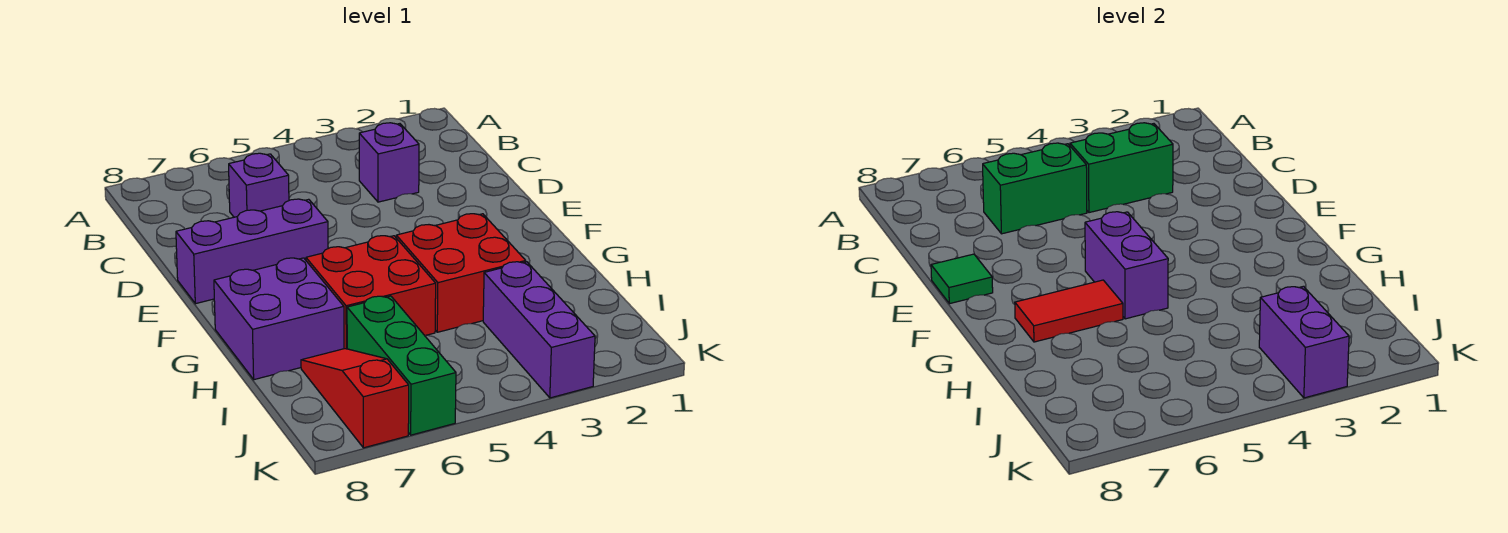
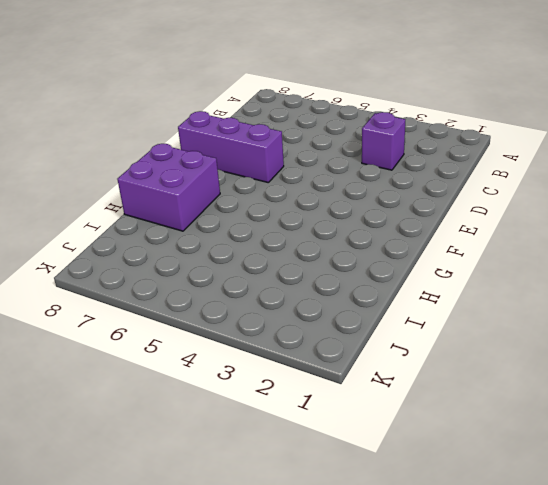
none -> purple brick C6 level 1
none -> red brick G3:H4 level 1
none -> red brick G5:H6 level 1

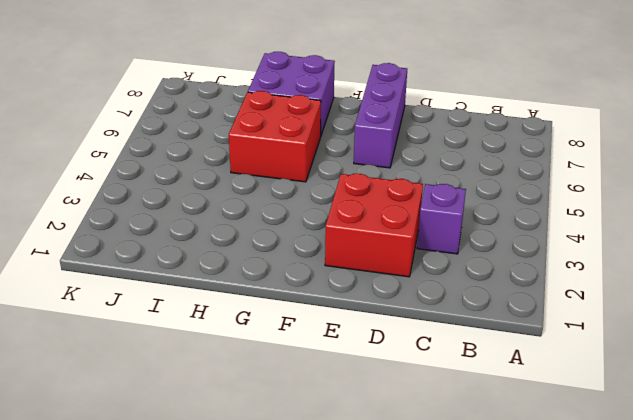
red brick D2:E3 level 1 -> red brick G3:H4 level 1
none -> purple brick C6 level 1
none -> purple brick I3:K3 level 1
none -> green brick I6:K6 level 1

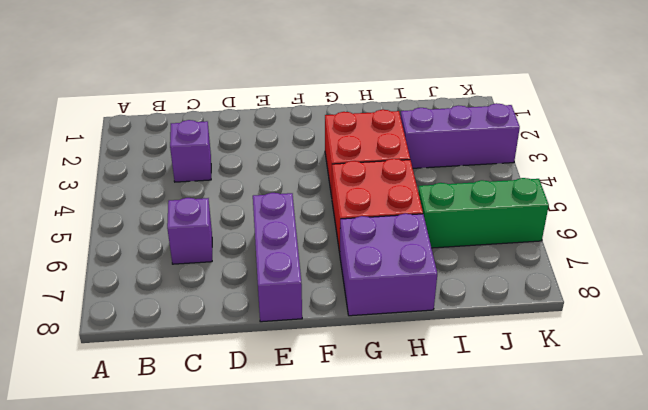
none -> red slope I7:K7 level 1 top K
none -> green brick C3:C4 level 2
none -> green brick C5:C6 level 2

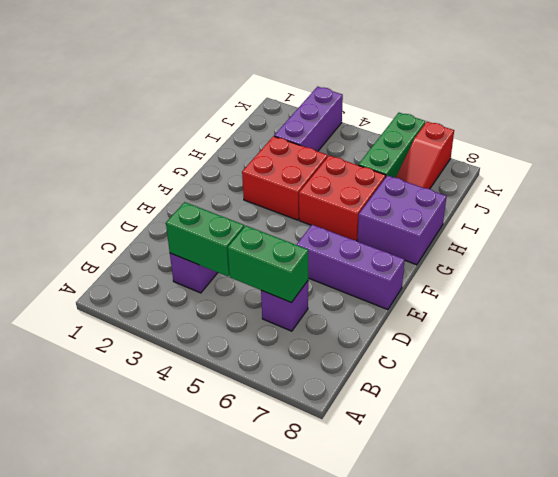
none -> green tile E8 level 2
none -> purple brick F5:G5 level 2
none -> red tile G6:G7 level 2

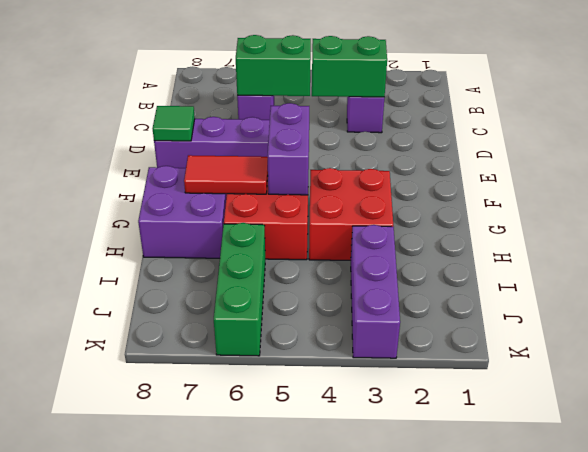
none -> red slope I7:K7 level 1 top K
none -> purple brick J3:K3 level 2

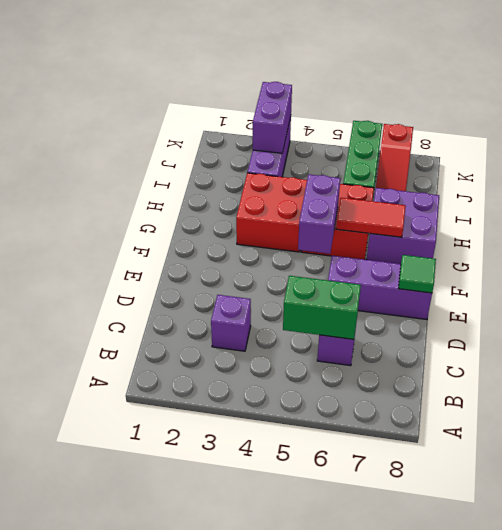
none -> green brick C3:C4 level 2

